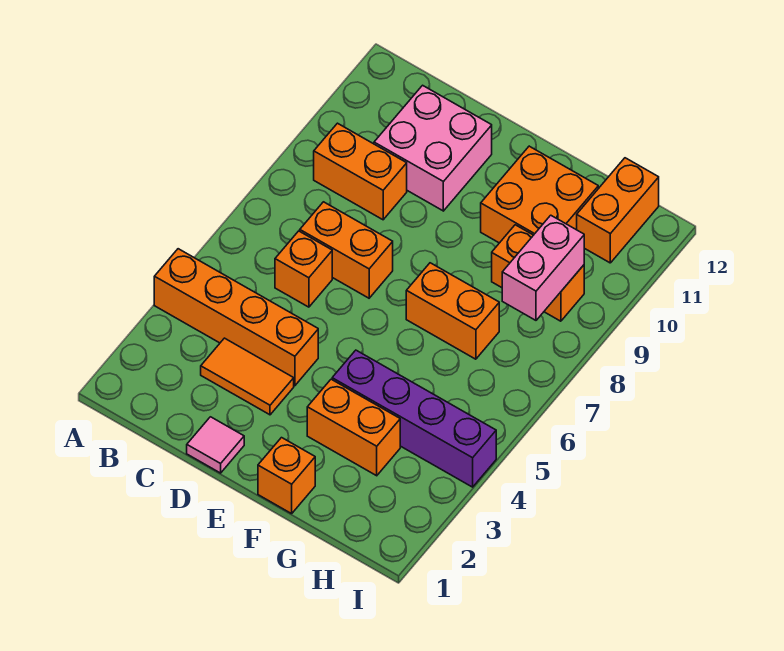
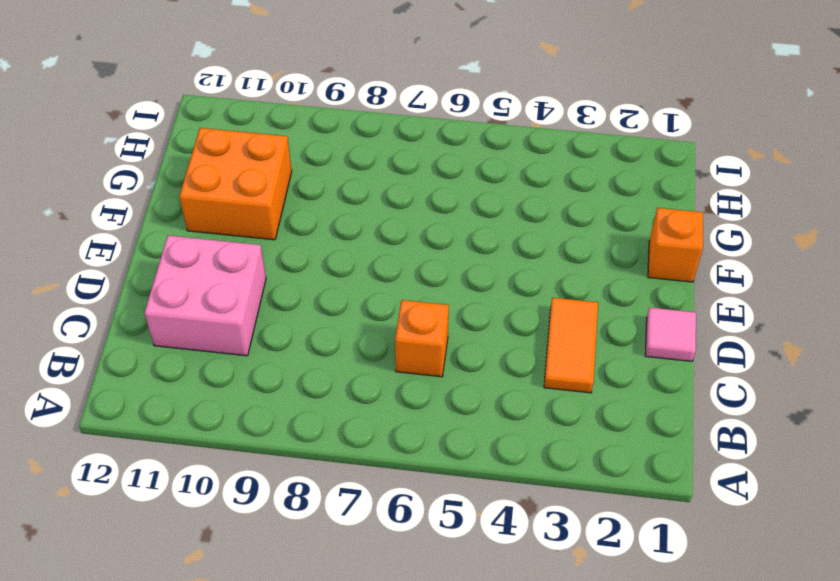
none -> orange brick A4:D4 level 1
none -> orange brick B9:C9 level 1
none -> orange brick C7:D7 level 1

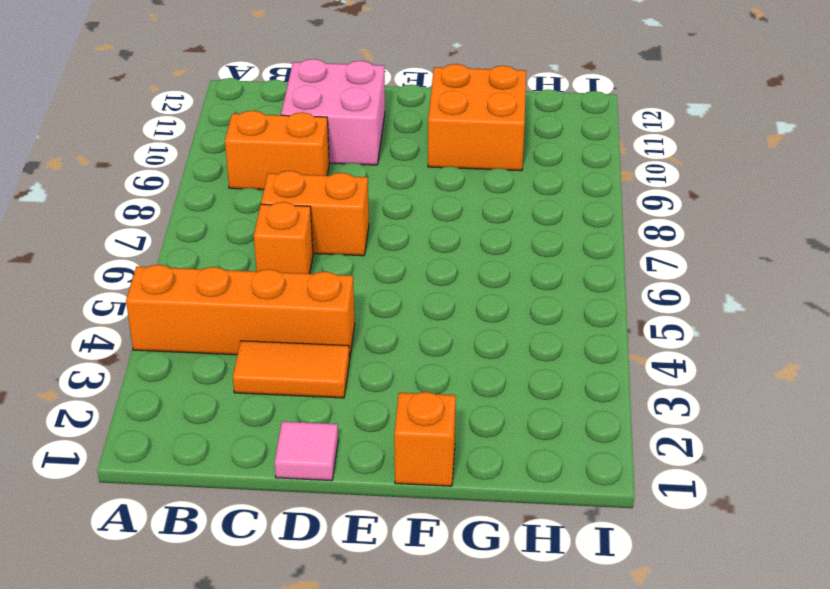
none -> orange brick F3:G3 level 1
none -> purple brick F4:I4 level 1
none -> orange brick F7:G7 level 1

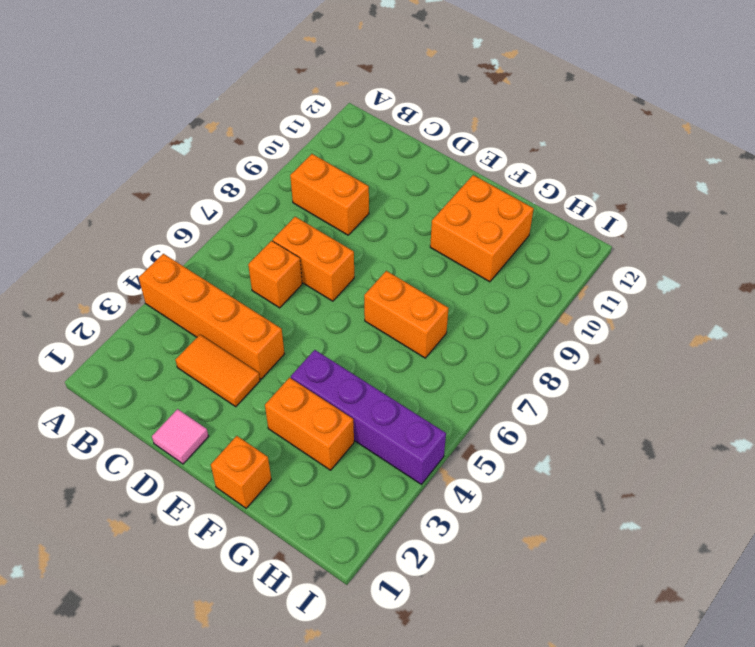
none -> pink brick C10:D11 level 1
none -> orange brick G9:H9 level 1
none -> orange brick H11:H12 level 1

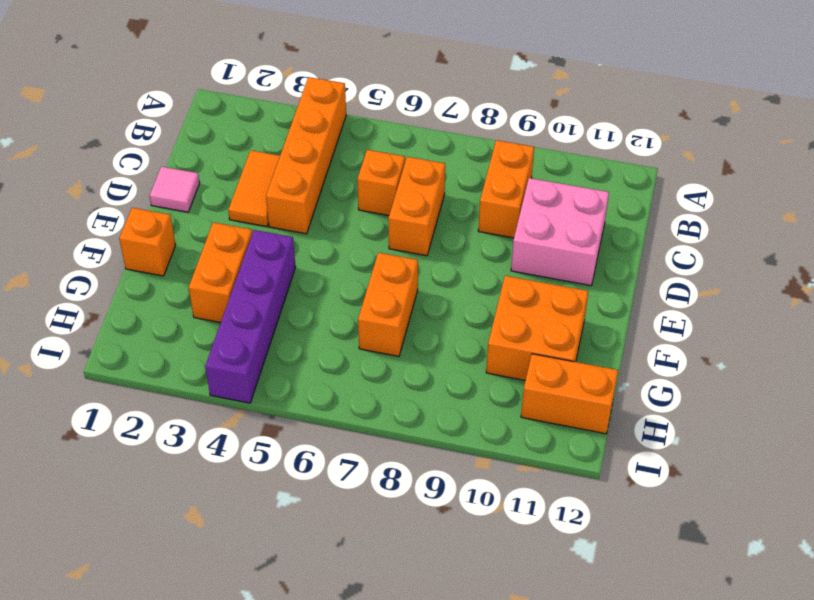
none -> orange brick G9:H9 level 1
none -> pink brick H8:H9 level 2

